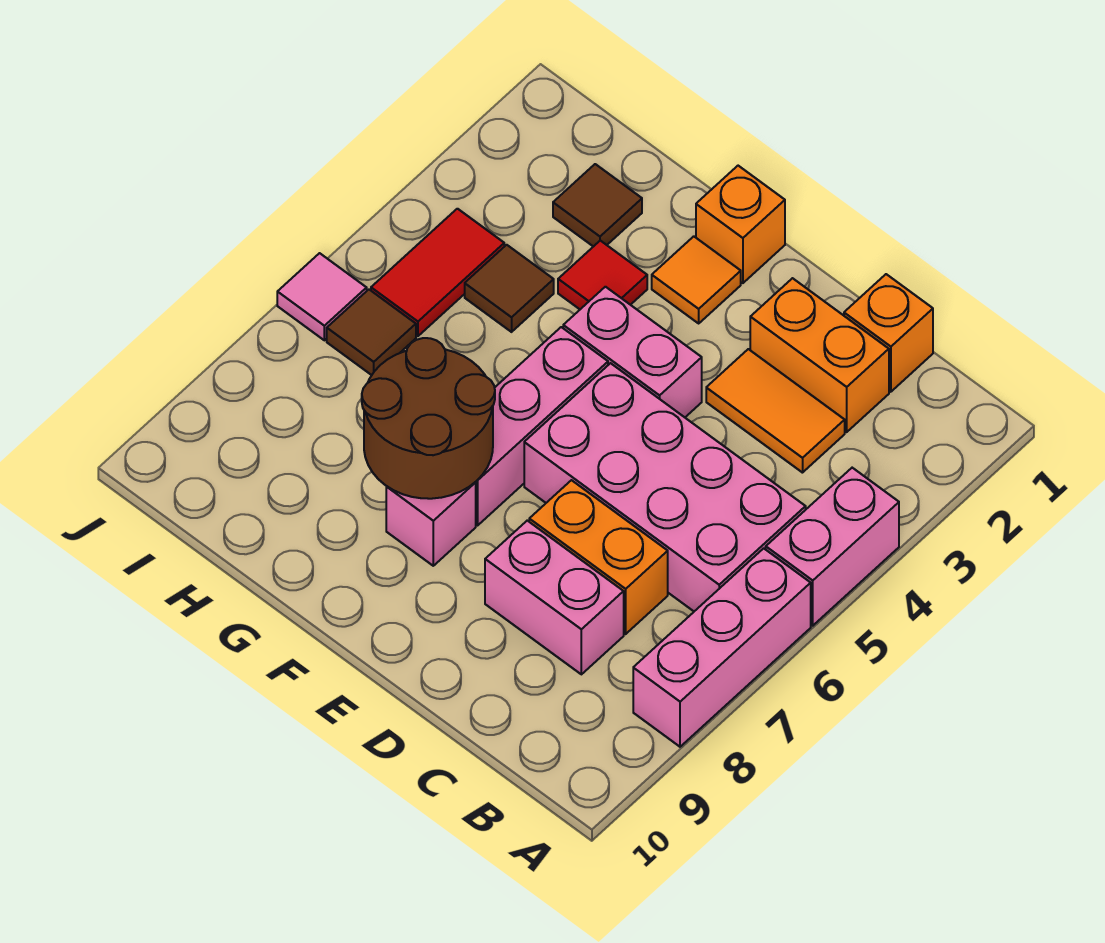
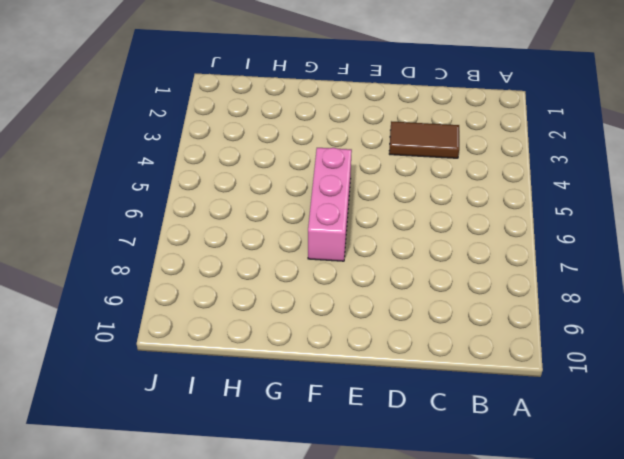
brown tile C3:D3 level 1 -> orange tile C3:D3 level 1
none -> pink brick A4:A5 level 1
none -> pink brick A6:A8 level 1
none -> pink brick B5:E6 level 1

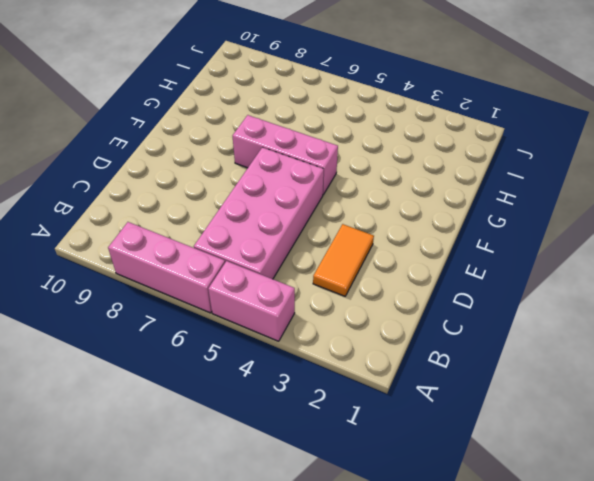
none -> orange brick C1 level 1
none -> orange brick C2:D2 level 1
none -> orange brick C7:D7 level 1

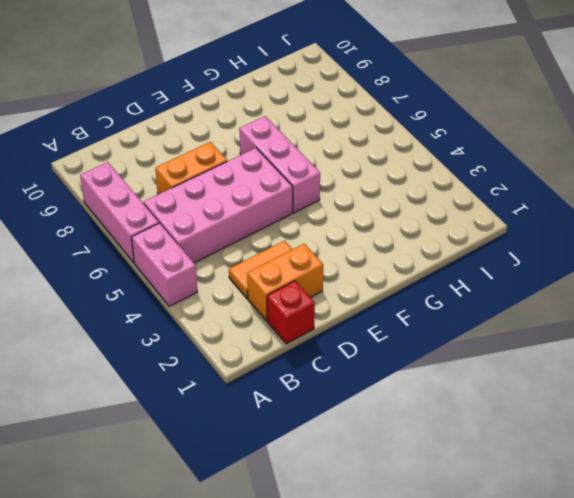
red brick C1 level 1 -> orange brick C1 level 1
none -> pink brick C8:D8 level 1
none -> pink brick E4:F4 level 1
none -> orange brick F1 level 1

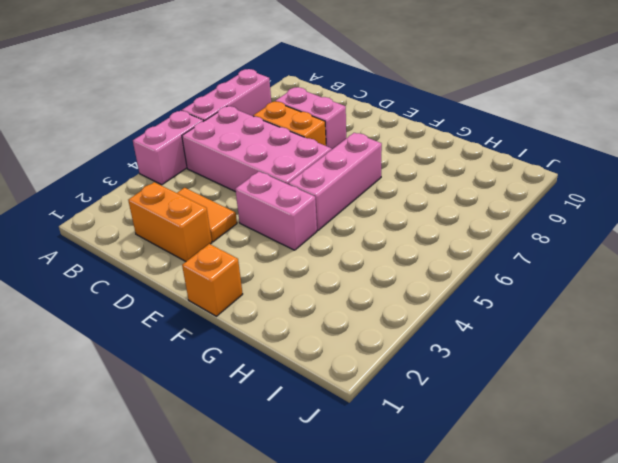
none -> orange brick C1 level 1
none -> orange tile F2 level 1
none -> pink brick F8 level 1

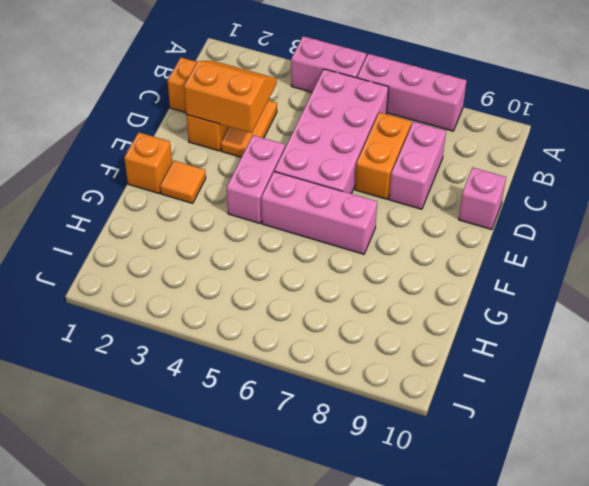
orange slope C2:D3 level 2 top D -> none
pink brick D10 level 1 -> pink brick F8 level 1
none -> red tile G3 level 1
none -> brown tile H2 level 1
none -> brown tile H4 level 1

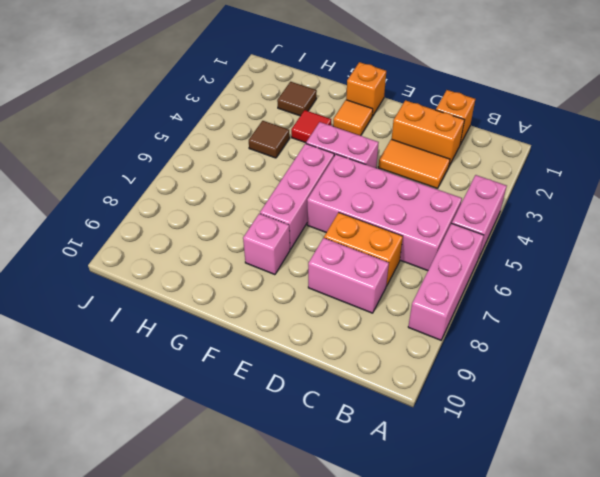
none -> red tile I4:I5 level 1
none -> brown tile I6 level 1
none -> pink tile J6 level 1

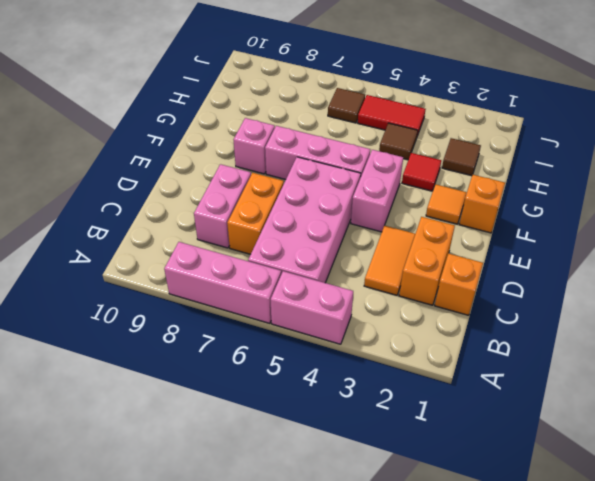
none -> pink tile J6 level 1
none -> brown round brick F7:G8 level 2

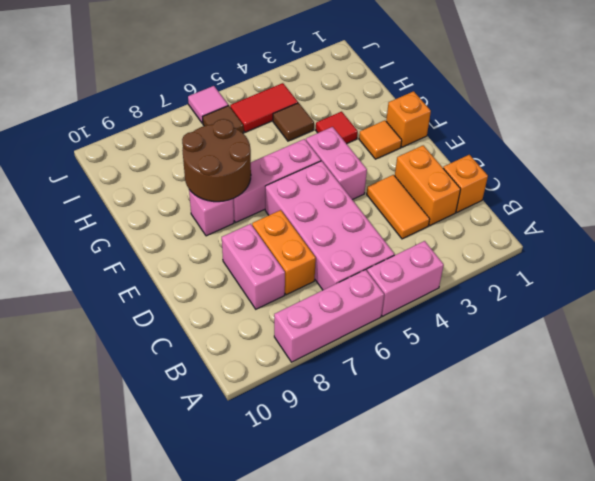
none -> brown tile H2 level 1

